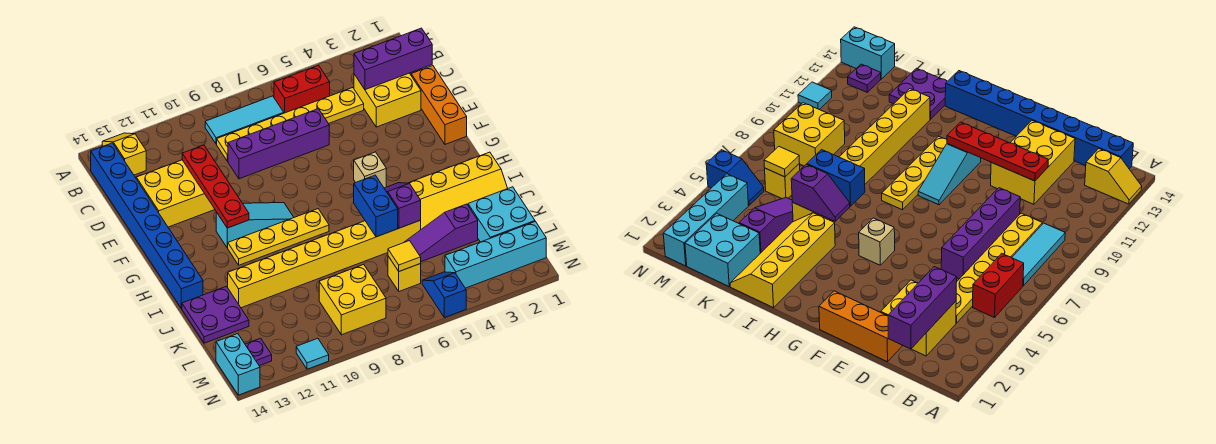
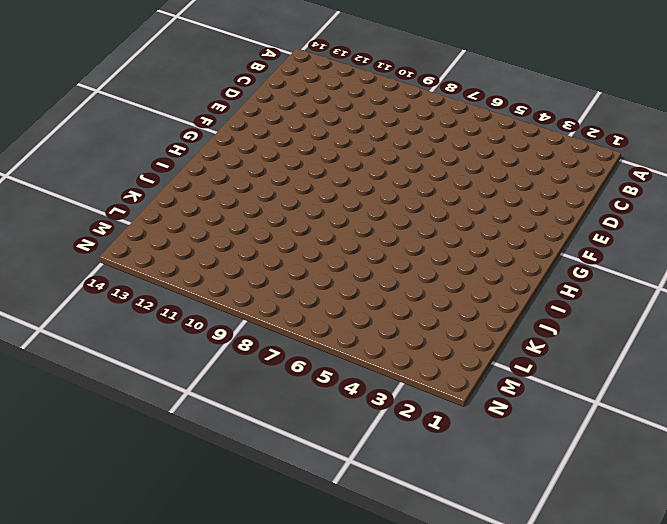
none -> yellow slope A13:B13 level 1 top B
none -> red brick B5:B6 level 1
none -> cyan tile B7:B9 level 1

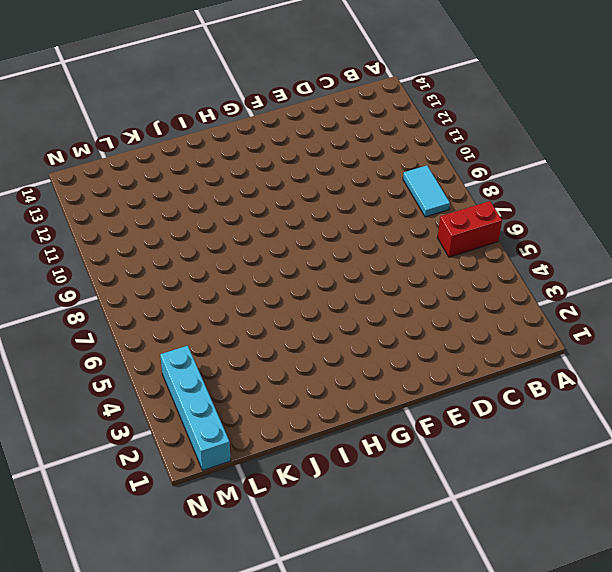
red brick A6:B6 level 1 -> red brick B5:B6 level 1
cyan tile B8:B9 level 1 -> cyan tile B7:B9 level 1
none -> yellow slope A13:B13 level 1 top B
none -> blue brick B14:I14 level 1
none -> yellow brick C2:D3 level 1

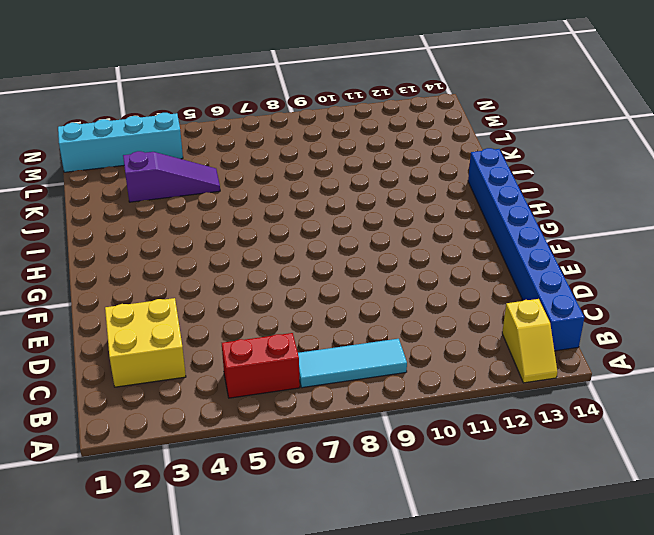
none -> yellow plate C4:C9 level 1
none -> orange brick D1:F1 level 1
none -> purple brick D6:D9 level 1

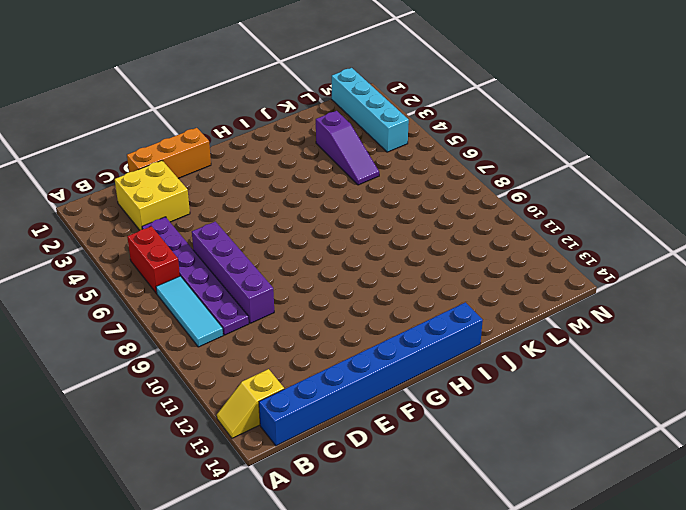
purple plate C4:C9 level 1 -> yellow plate C4:C9 level 1
none -> yellow brick D11:E13 level 1
none -> tan brick G5 level 1
none -> cyan slope G9:G11 level 1 top 11

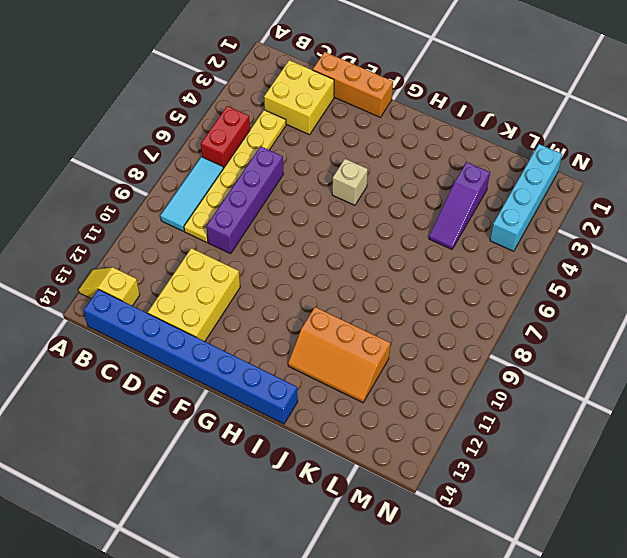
orange slope I11:K12 level 1 top 11 -> yellow brick J5:J12 level 1
none -> cyan slope G9:G11 level 1 top 11
none -> yellow plate H8:H11 level 1
none -> yellow slope I1:J4 level 1 top I

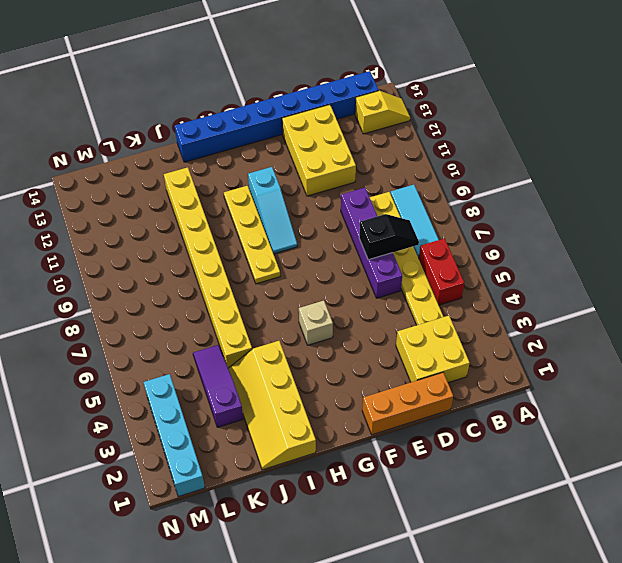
black slope C7:D7 level 2 top D -> none
none -> purple plate J13:K14 level 1
none -> cyan brick K1:L2 level 1
none -> yellow brick L6 level 1

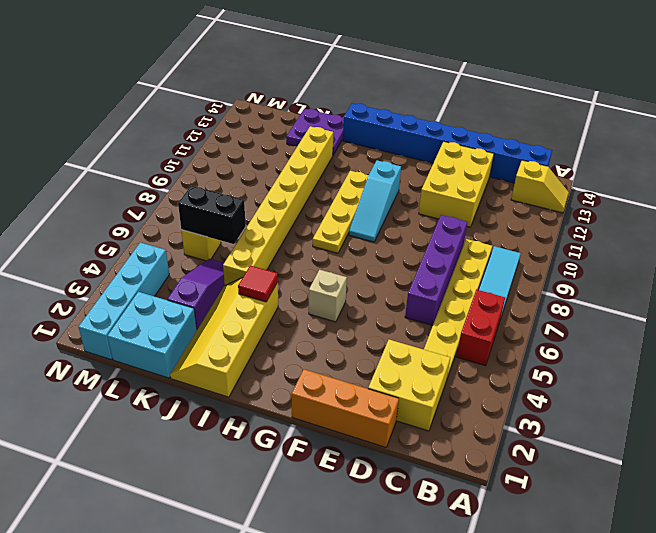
red tile I4 level 2 -> none
black brick K6:L6 level 2 -> yellow tile L6 level 2
none -> yellow brick L8:M9 level 1
none -> blue slope M5:N5 level 1 top N
none -> purple plate M13 level 1

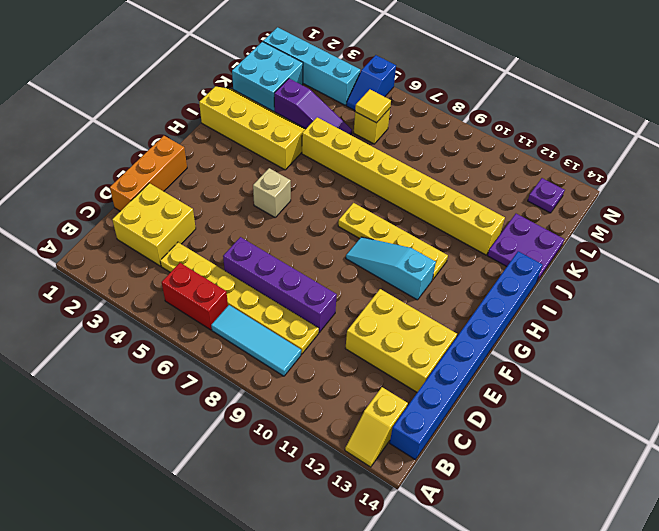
none -> yellow brick L8:M9 level 1
none -> cyan brick M14:N14 level 1
none -> cyan tile N11 level 1

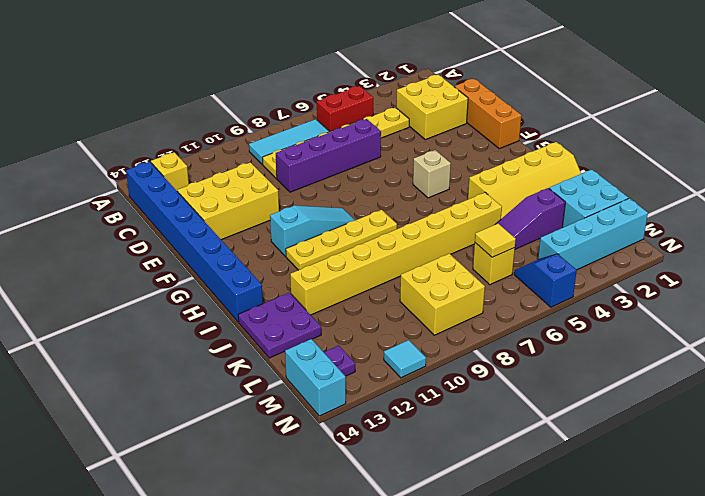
none -> purple brick C1:C3 level 2
none -> red plate D11:G11 level 2
none -> purple slope I5:J5 level 2 top J

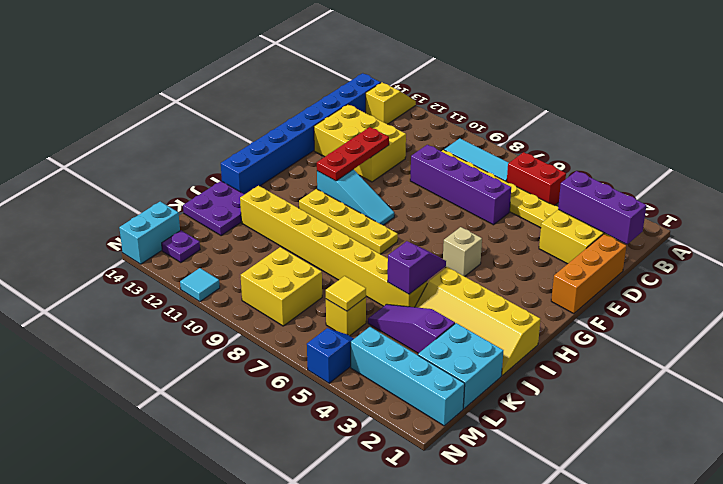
red plate E11:G11 level 2 -> red plate D11:G11 level 2
none -> blue brick I6:J6 level 2

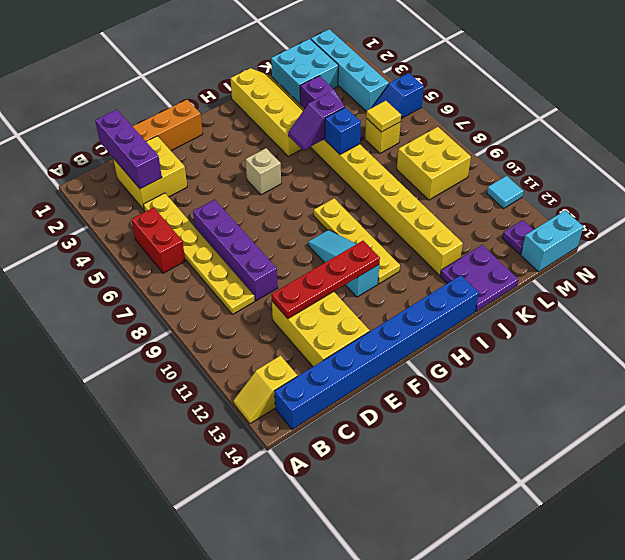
blue brick J6 level 2 -> blue brick I6:J6 level 2
none -> cyan tile B7:B9 level 1

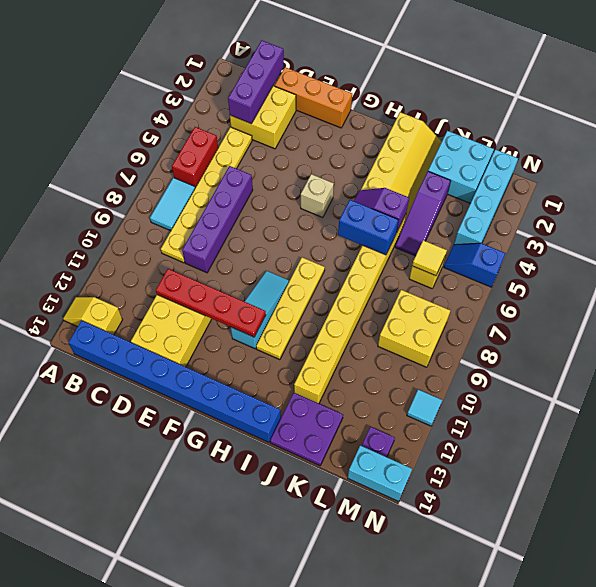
cyan tile B7:B8 level 1 -> cyan tile B7:B9 level 1

